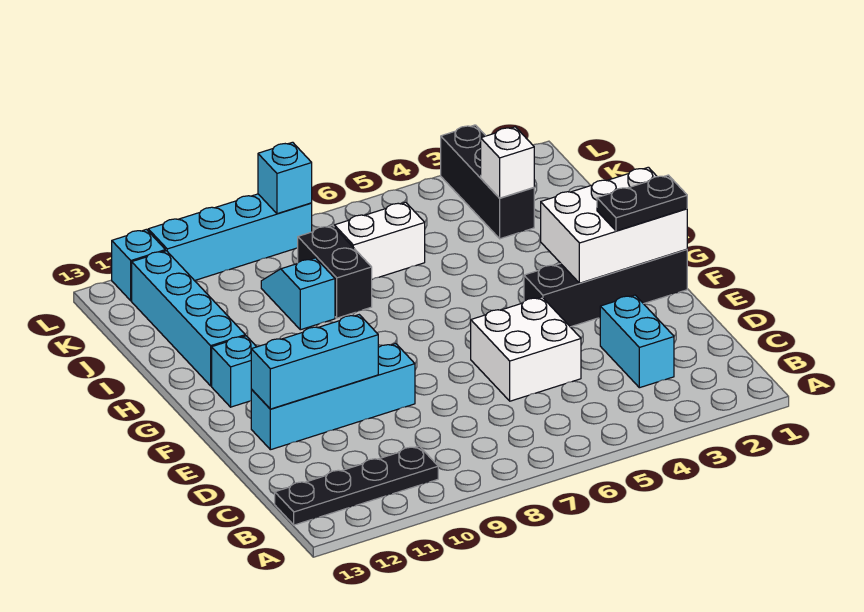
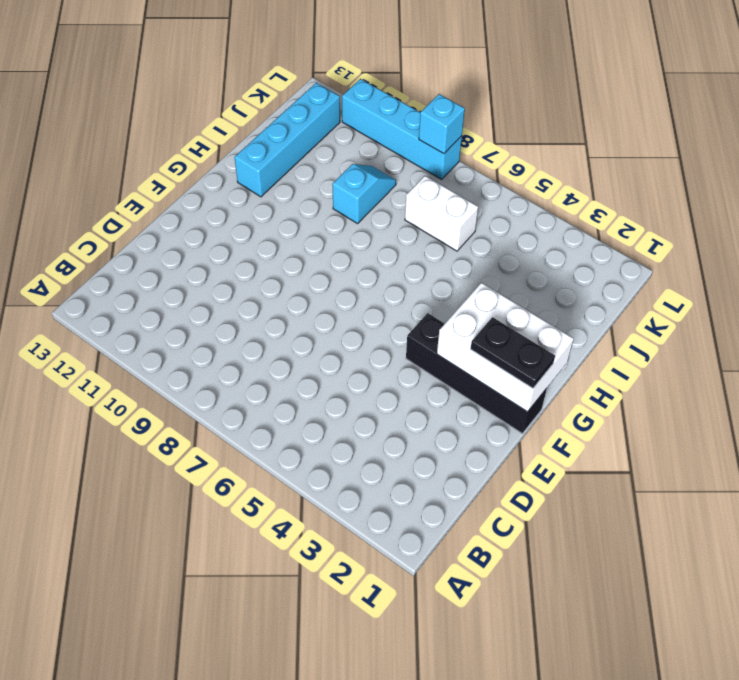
none -> black plate B10:B13 level 1
none -> cyan brick C3:D3 level 1
none -> white brick D5:E6 level 1

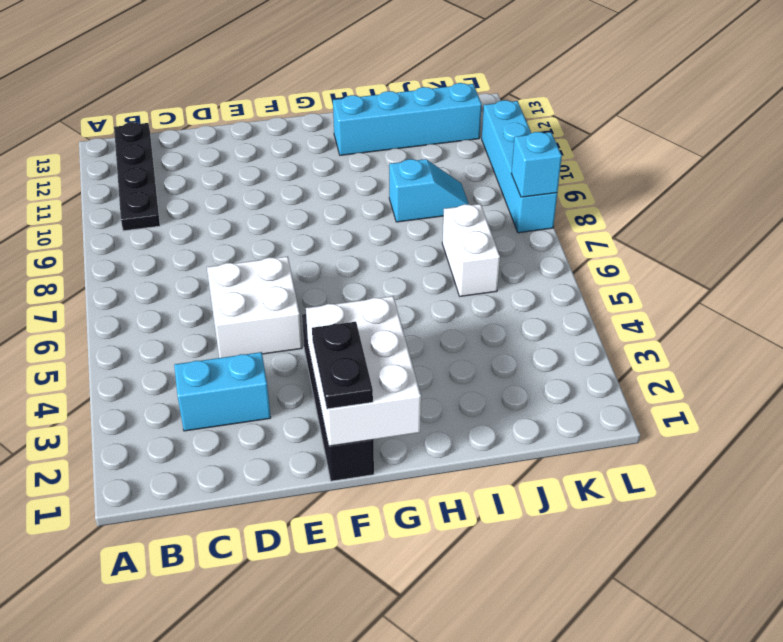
none -> cyan brick E9:E12 level 1
none -> cyan brick G12 level 1
none -> black brick I8:J8 level 1

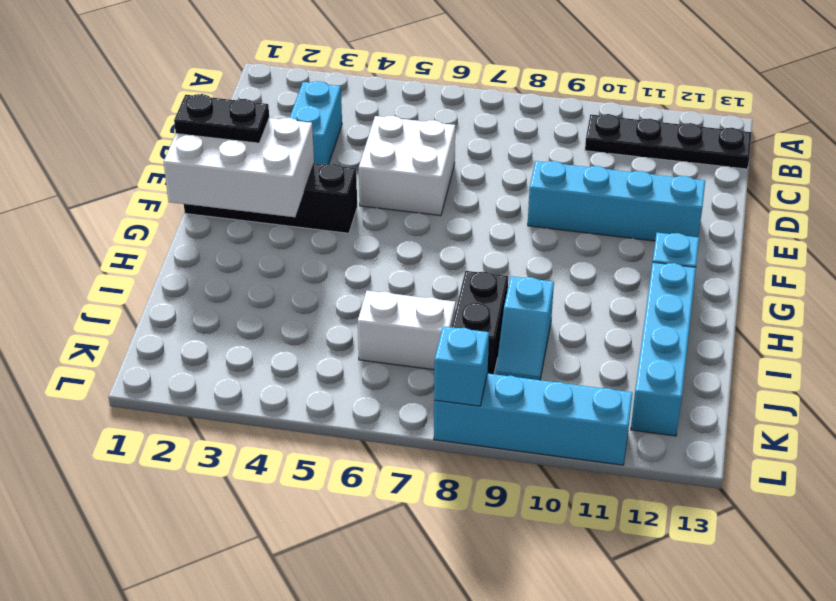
none -> black brick J3:L3 level 1
none -> cyan brick L12 level 1
none -> cyan brick E10:E12 level 2

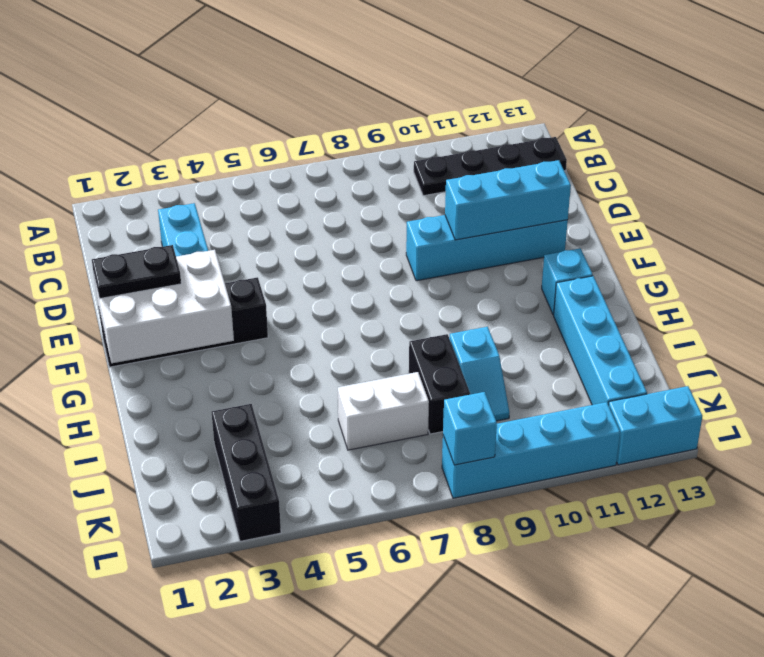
cyan brick L12:L13 level 1 -> cyan brick L12 level 1
none -> white brick D5:E6 level 1
none -> white brick J3 level 2

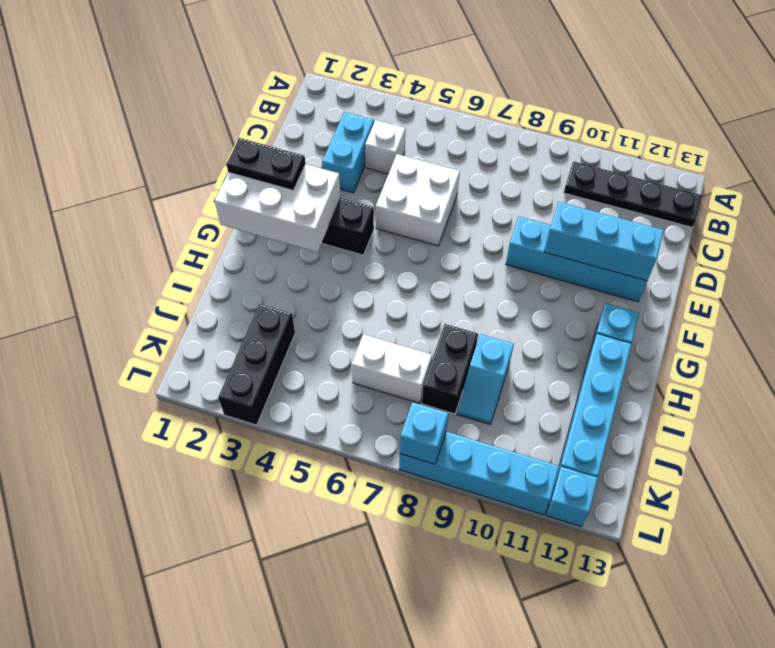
white brick C4 level 1 -> white brick J3 level 2

